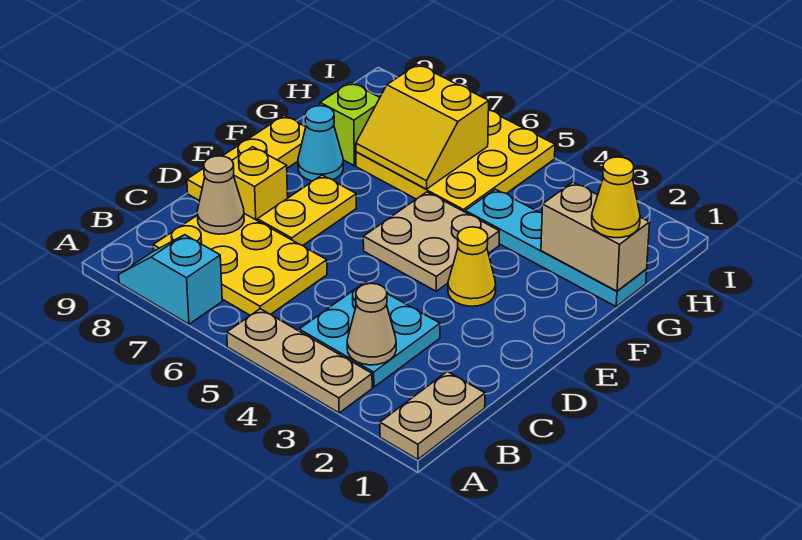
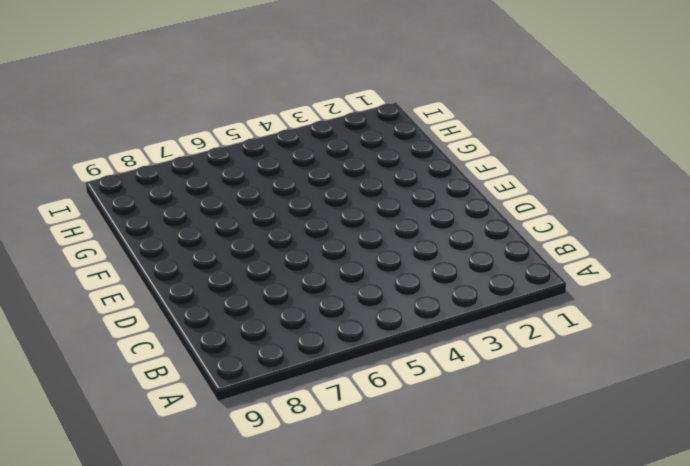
none -> tan plate A1:B1 level 1
none -> tan plate A3:A5 level 1
none -> cyan slope A7:A8 level 1 top 7

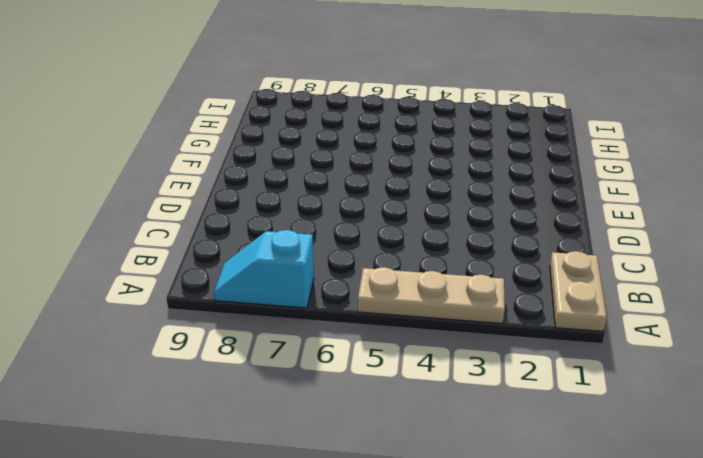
none -> cyan plate B3:C4 level 1
none -> yellow plate B6:C8 level 1
none -> yellow plate D7:E7 level 1

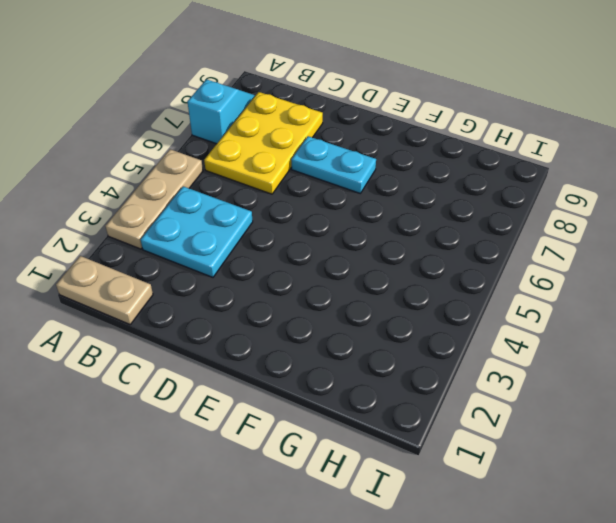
cyan plate D7:E7 level 1 -> yellow plate D7:E7 level 1
none -> yellow brick D8 level 1
none -> yellow plate D9:F9 level 1
none -> yellow cone E3 level 1

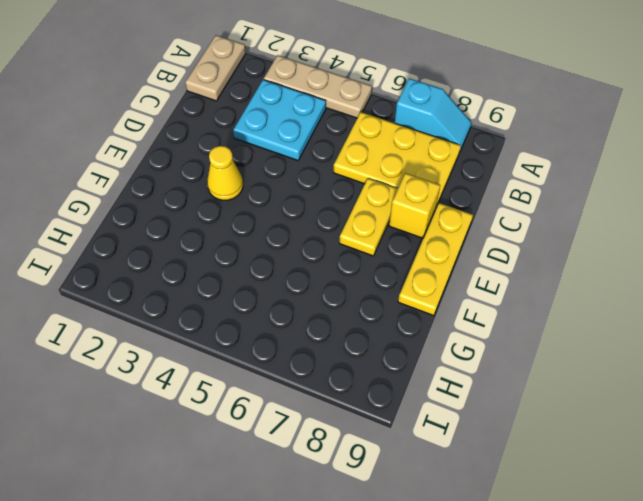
none -> tan plate E4:F5 level 1
none -> cyan cone F8 level 1
none -> cyan plate G1:G4 level 1

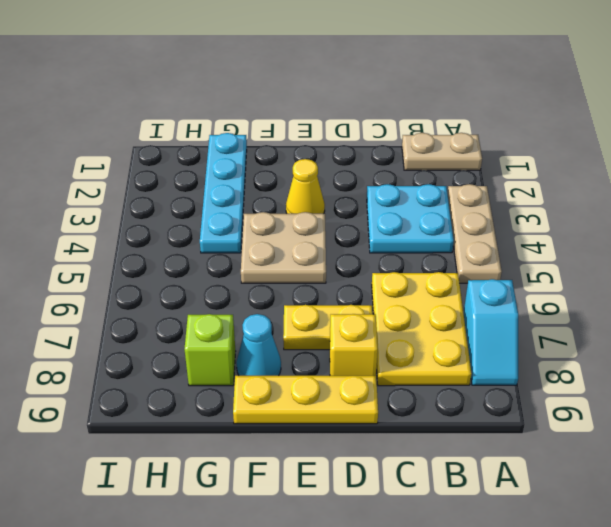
none -> yellow plate G5:I7 level 1
none -> tan cone B3 level 2
none -> tan cone C8 level 2

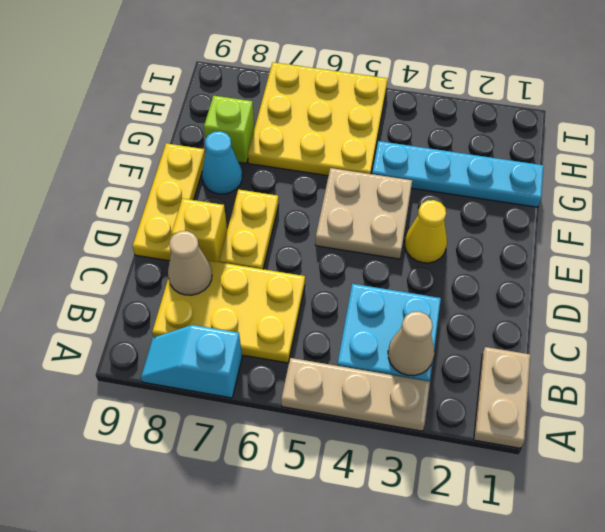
none -> tan brick G1:G2 level 2
none -> yellow slope G6:H7 level 2 top H
none -> yellow cone G1 level 3

